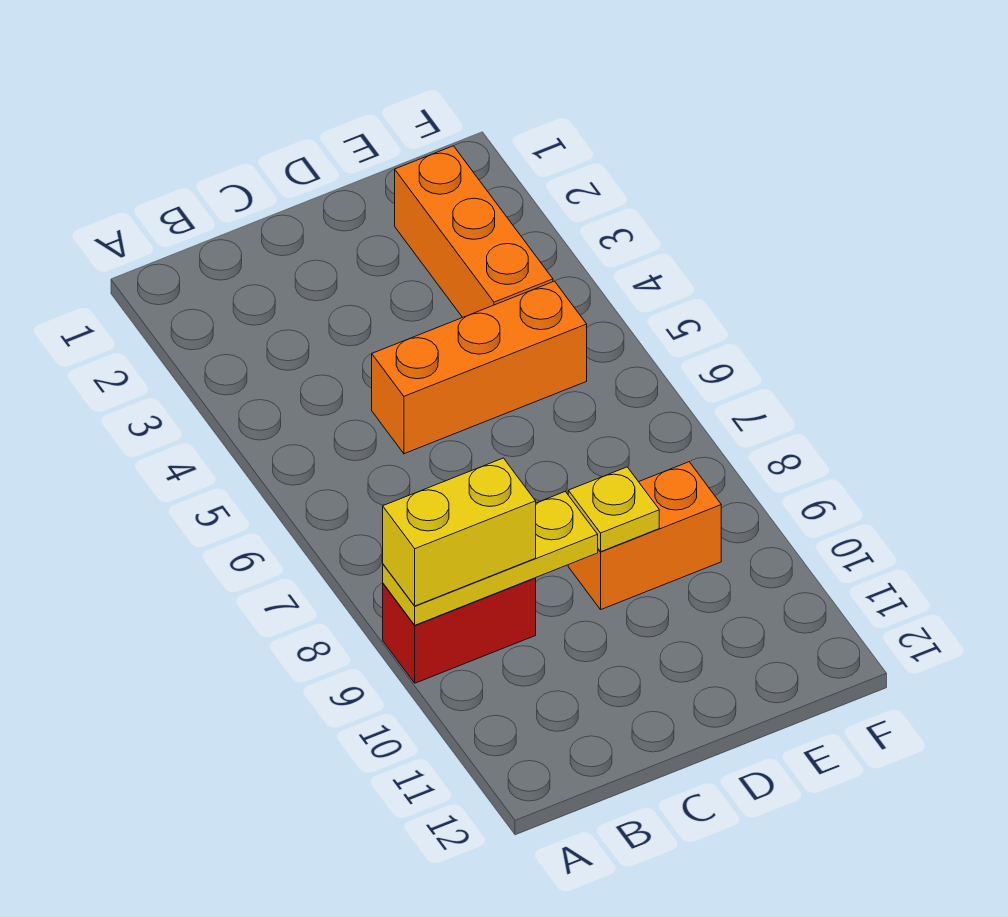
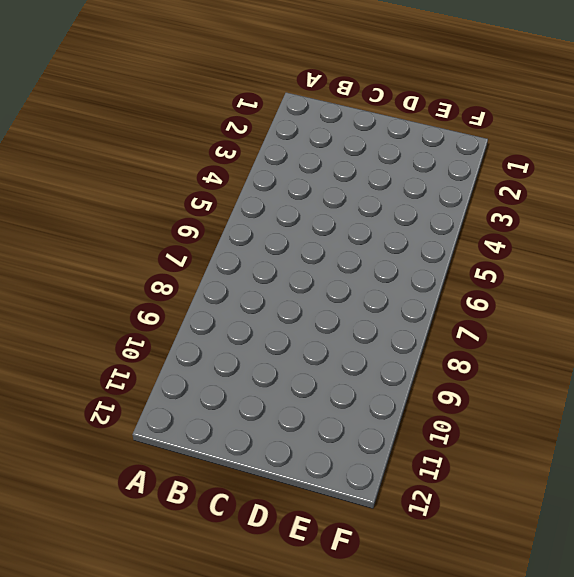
none -> red brick A9:B9 level 1
none -> orange brick C5:E5 level 1

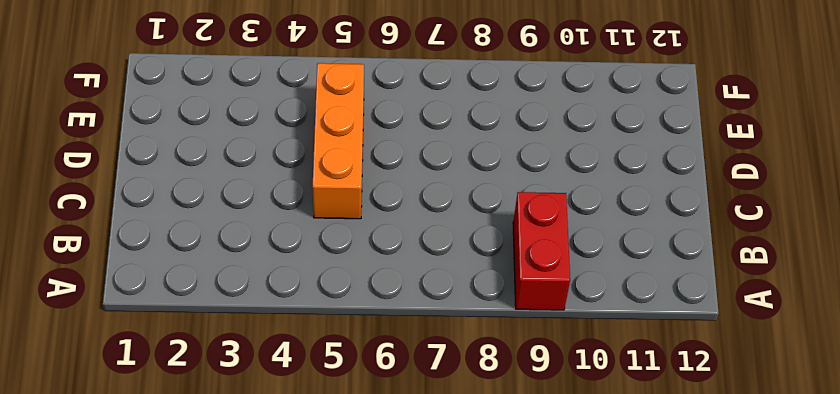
none -> orange brick D9:E9 level 1
none -> orange brick E2:E4 level 1

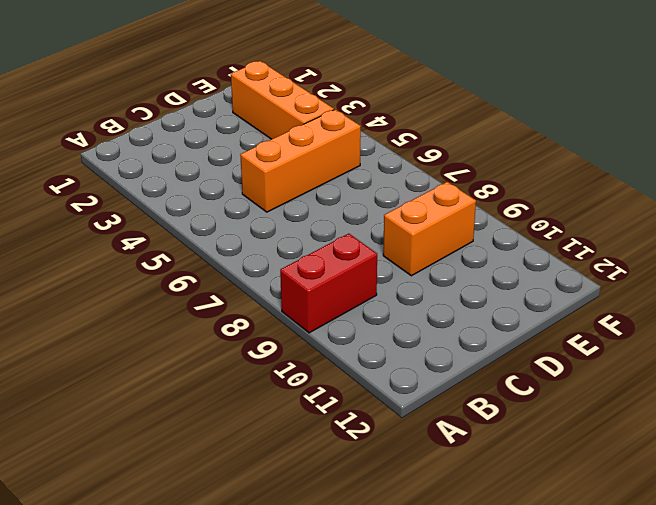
none -> yellow plate A9:C9 level 2
none -> yellow plate D9 level 2

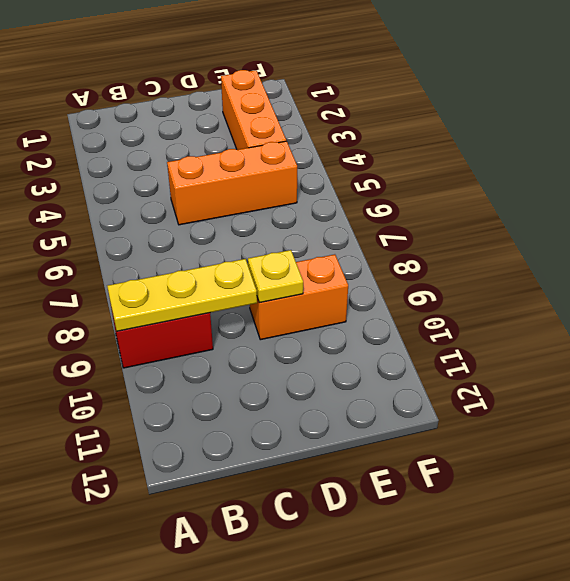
none -> yellow brick A9:B9 level 3

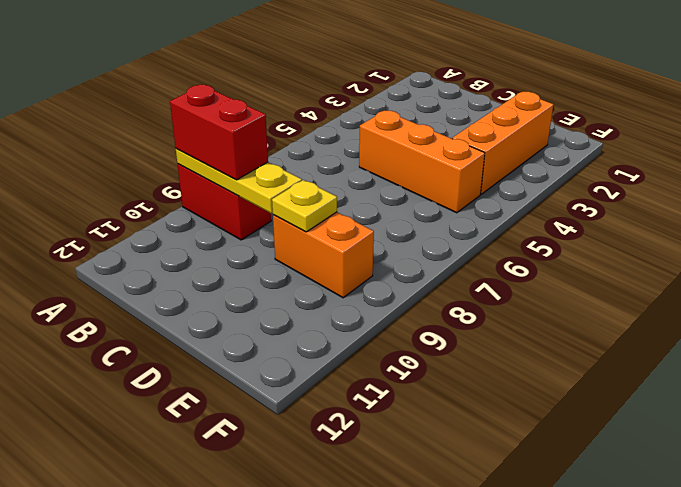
red brick A9:B9 level 3 -> yellow brick A9:B9 level 3

